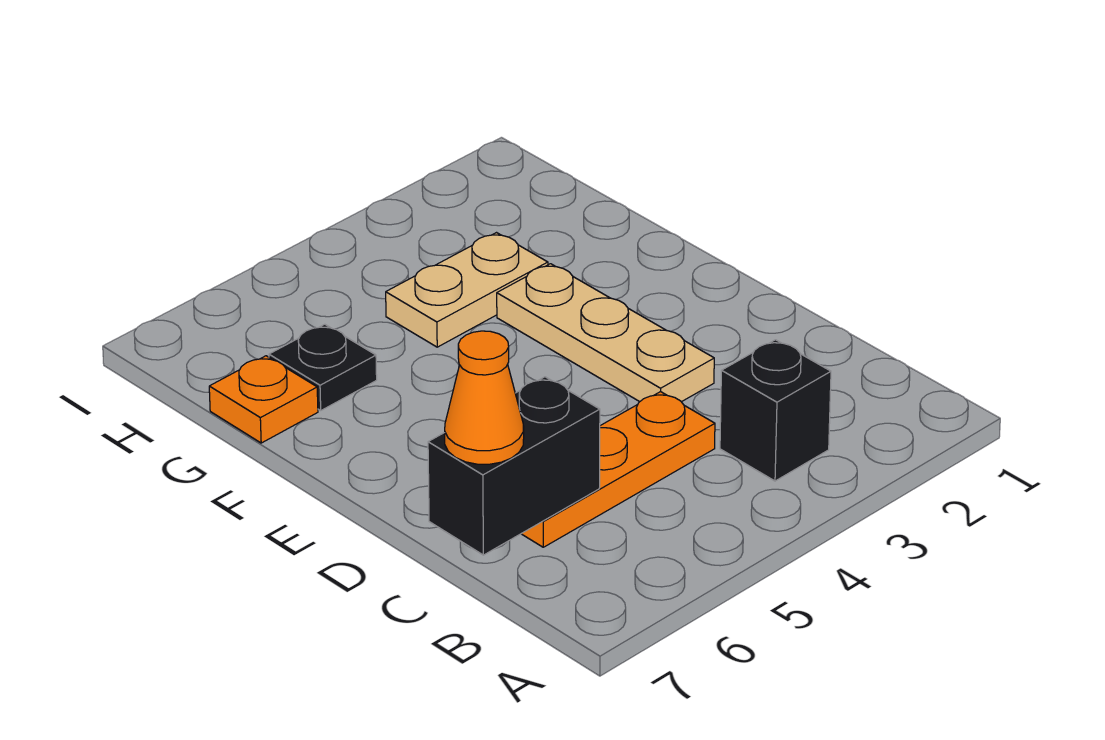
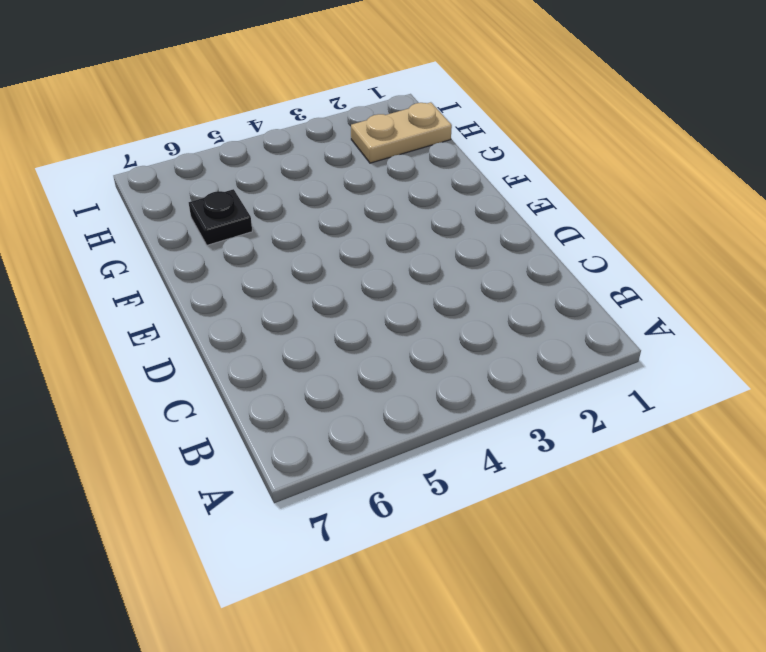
tan plate H1:H2 level 1 -> tan plate G3:G4 level 1
none -> black brick B3 level 1
none -> orange plate C4:C6 level 1

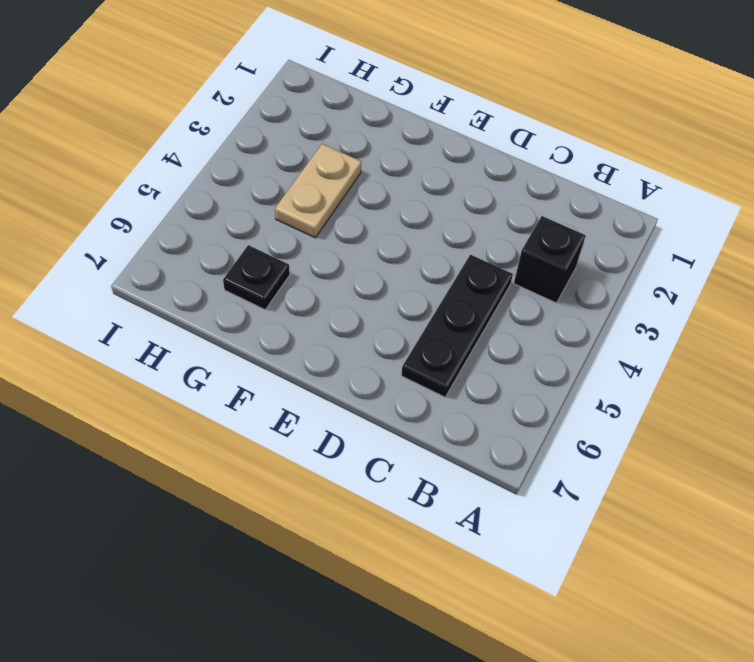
black plate C4:C6 level 1 -> orange plate C4:C6 level 1
none -> tan plate D3:F3 level 1
none -> orange plate G7 level 1

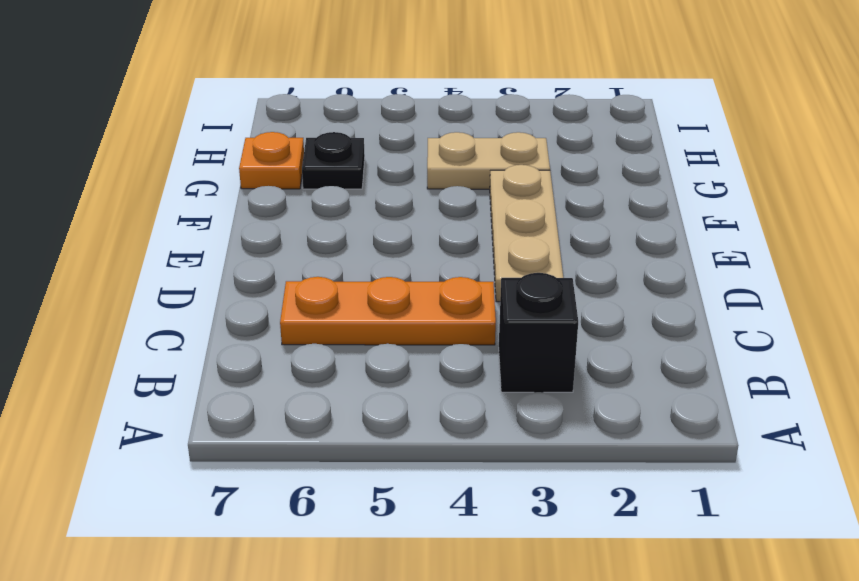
none -> black brick C6:C7 level 2
none -> orange cone C7 level 3

